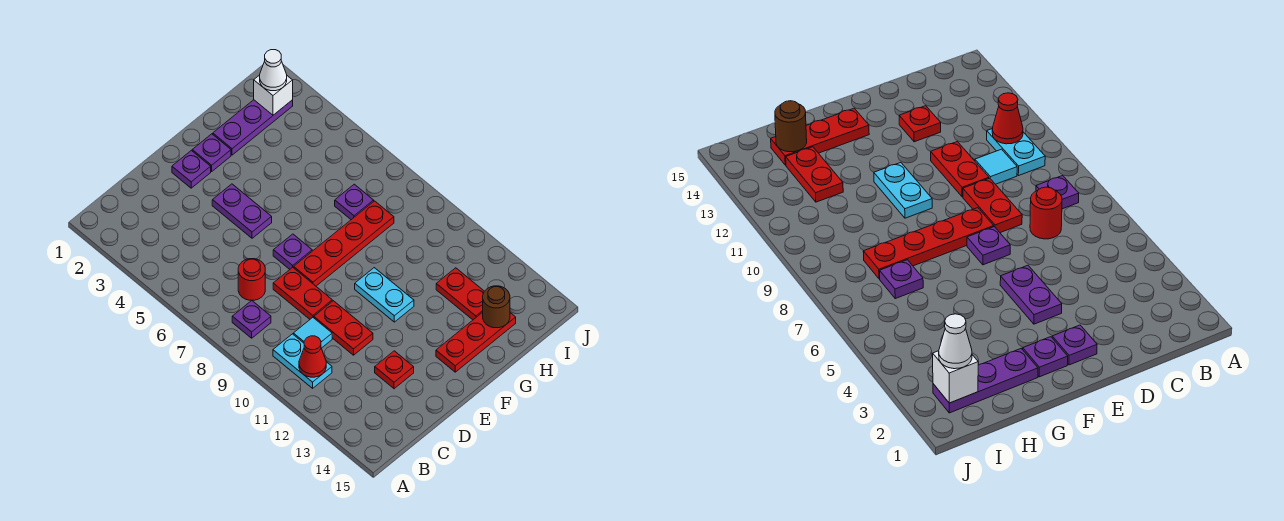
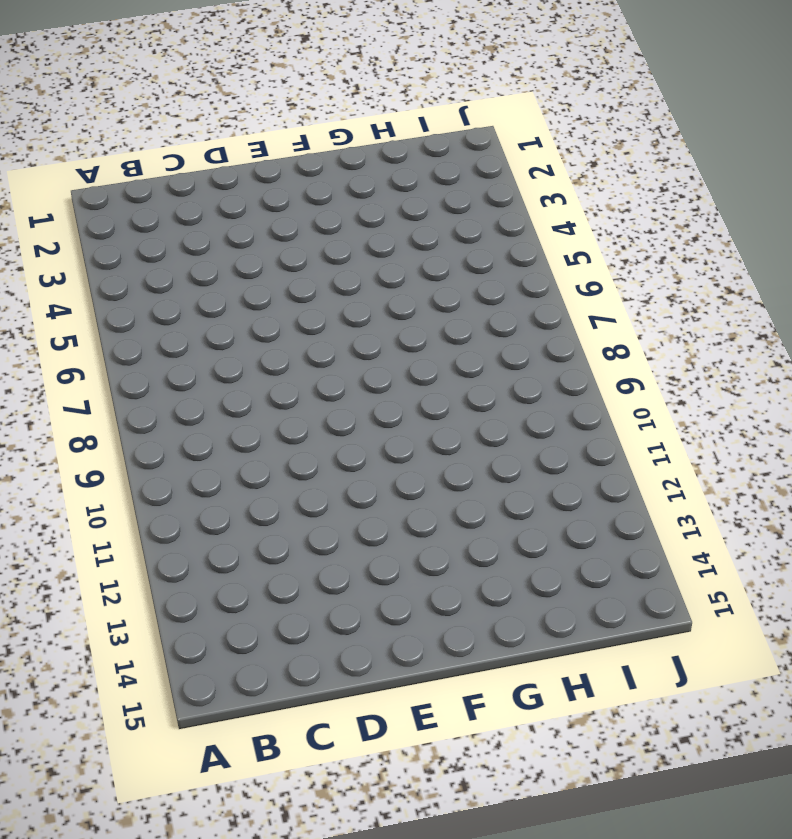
none -> purple plate B8 level 1
none -> cyan plate B10:B11 level 1
none -> red round brick C7 level 1

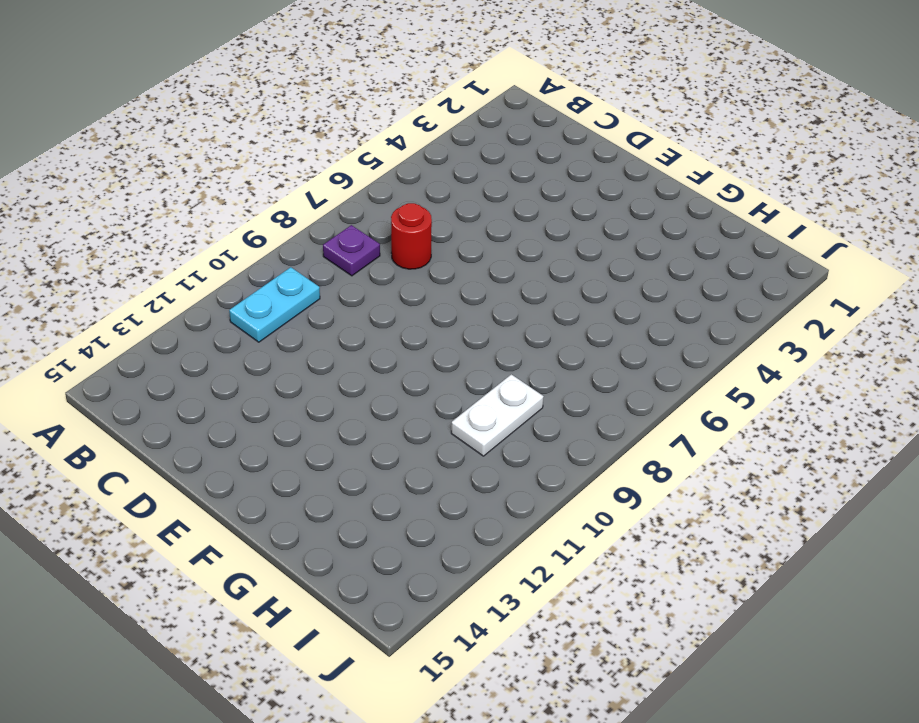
white plate H9:H10 level 1 -> none
none -> cyan tile C10 level 1
none -> red plate D8:D9 level 1
none -> red plate D10:D11 level 1

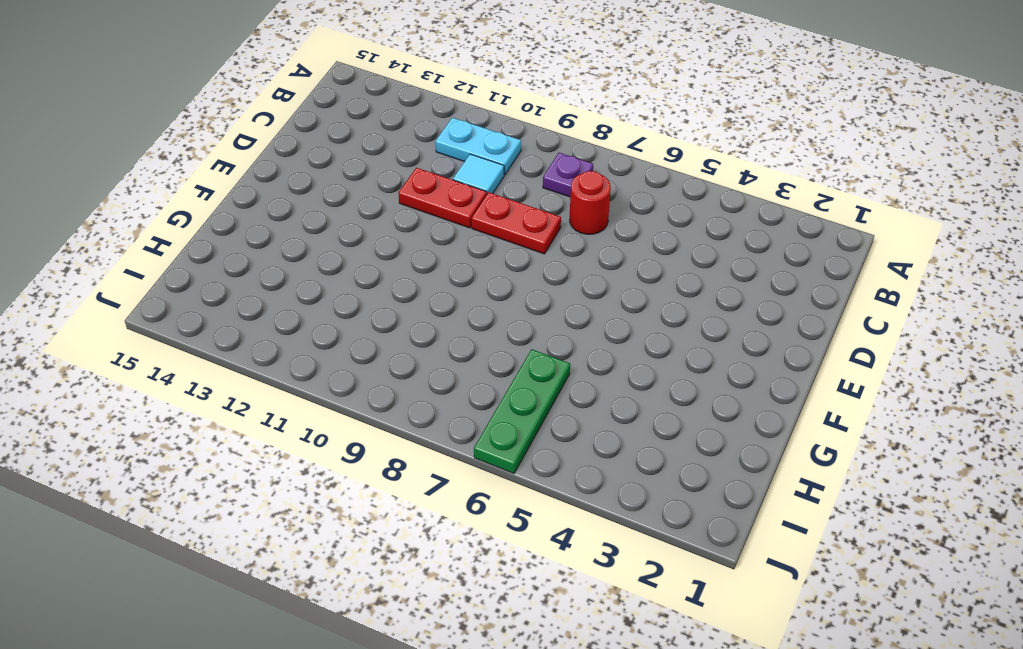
green plate H6:J6 level 1 -> none
none -> red plate D13 level 1
none -> purple plate E2 level 1
none -> purple plate E4:E5 level 1

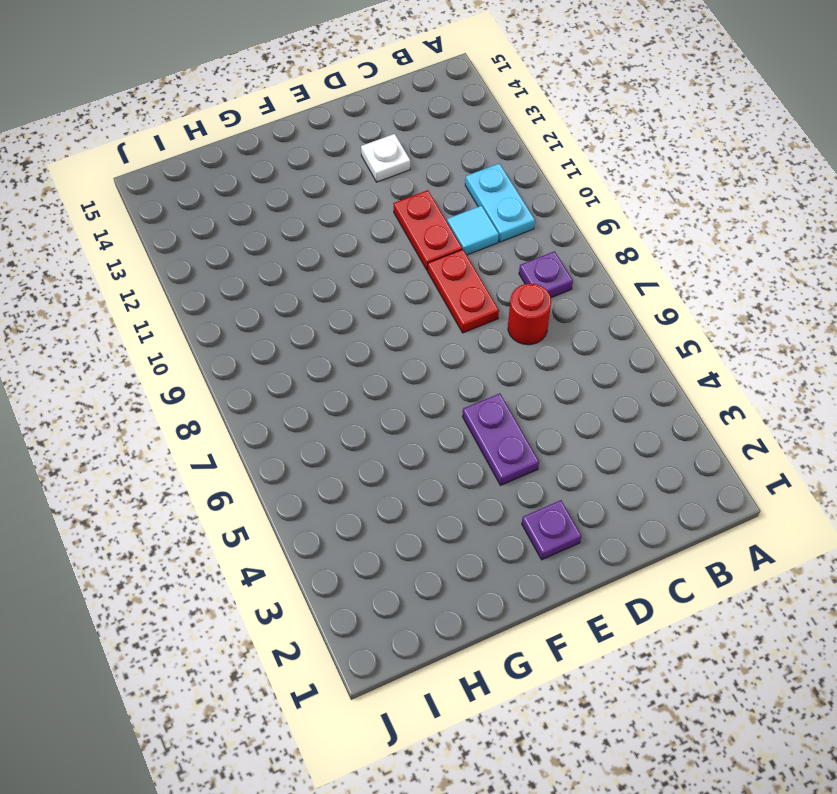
white plate D13 level 1 -> red plate D13 level 1
none -> purple plate E7 level 1
none -> red plate E8:H8 level 1
none -> purple plate F2 level 1

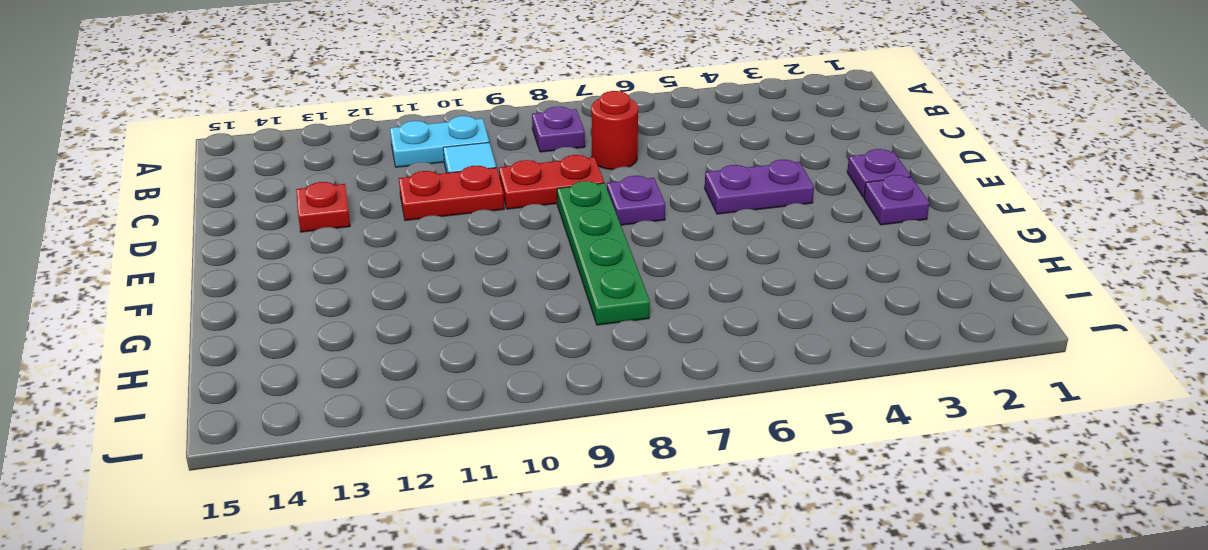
green plate E8:H8 level 1 -> red plate E8:H8 level 1
none -> cyan plate F10:F11 level 1
none -> red plate F14:H14 level 1
none -> purple plate G2:I2 level 1

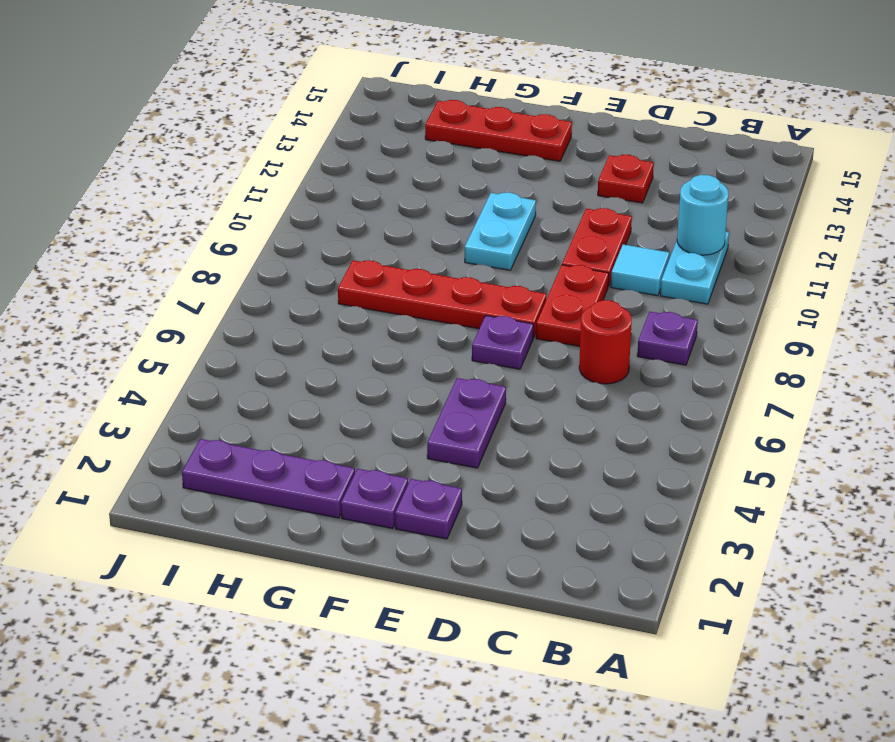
cyan round brick B11 level 2 -> red cone B11 level 2
none -> purple plate H7 level 1
none -> red plate H12:H13 level 1
none -> brown round brick H14 level 2

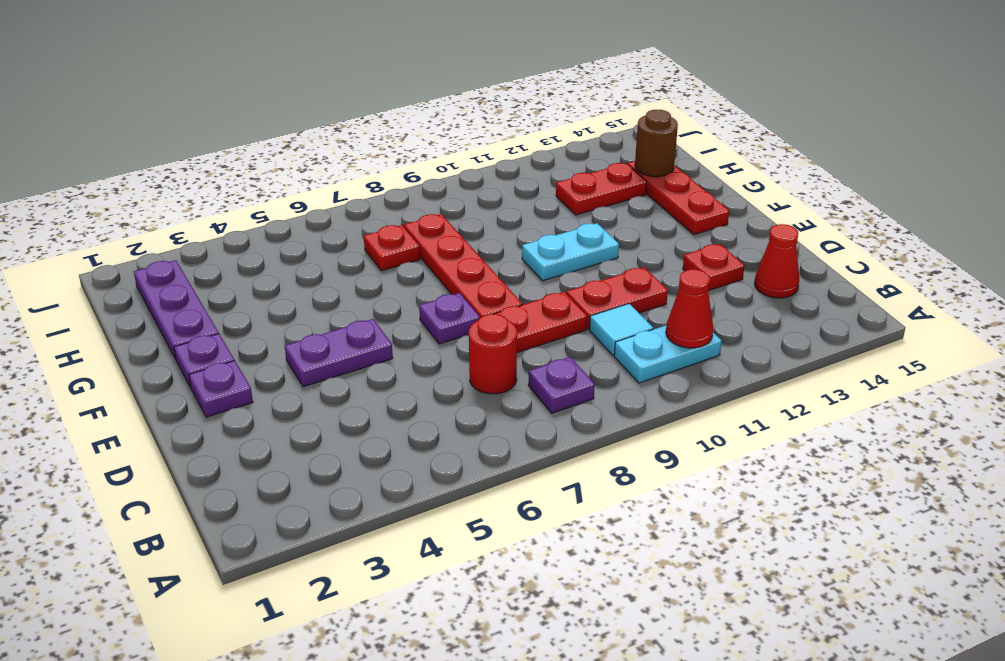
red cone C14 level 1 -> none
red plate H7 level 1 -> purple plate H7 level 1
none -> white brick I2 level 2
none -> white cone I2 level 3

